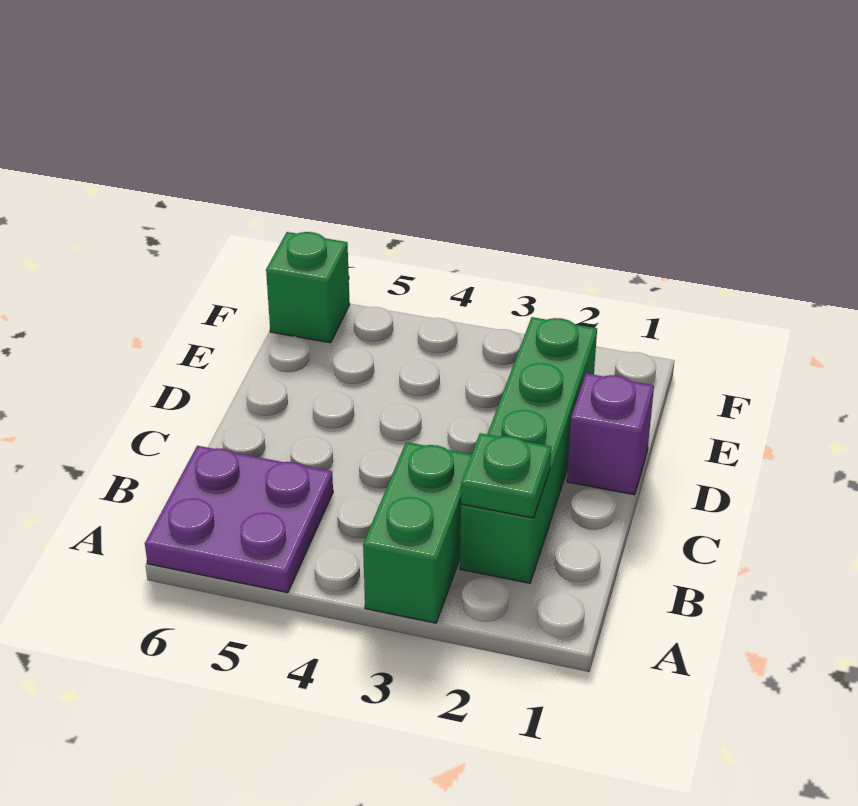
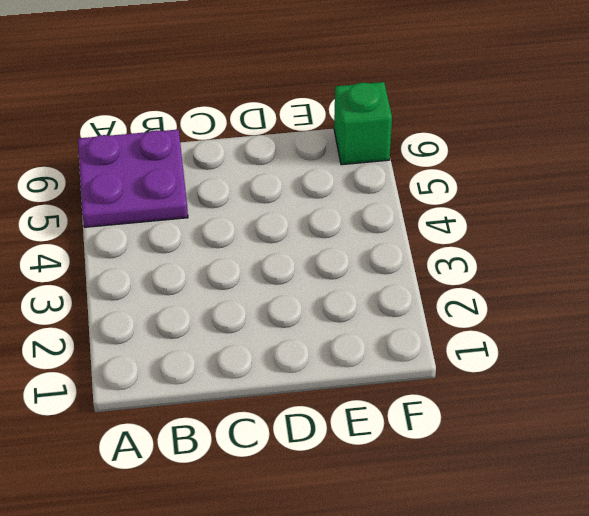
none -> green brick A3:B3 level 1
none -> green brick B2:E2 level 1

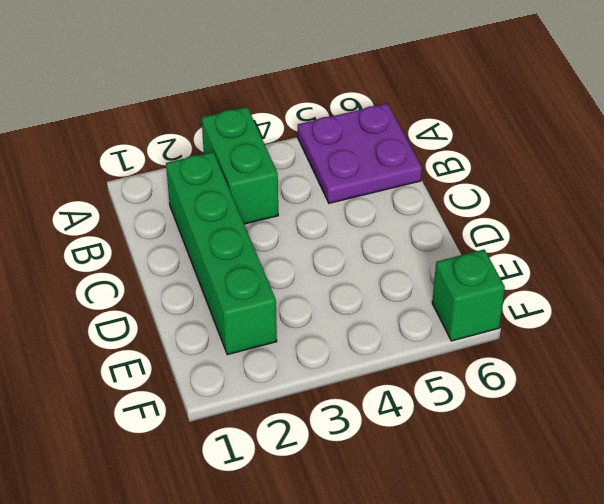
none -> purple brick D1 level 1
none -> green plate B2 level 2

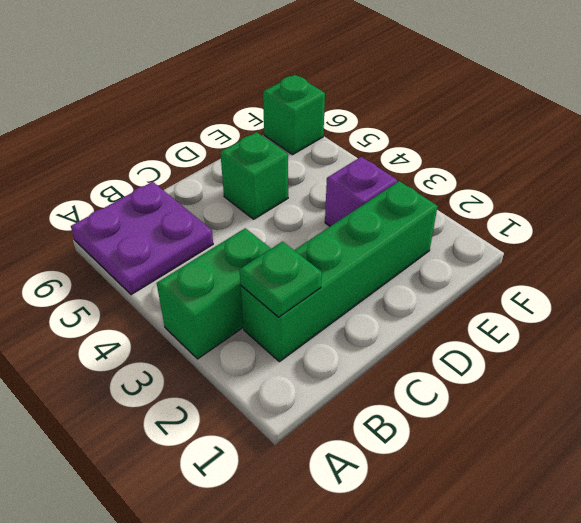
green brick D5 level 1 -> none
purple brick E3 level 1 -> purple brick D1 level 1

